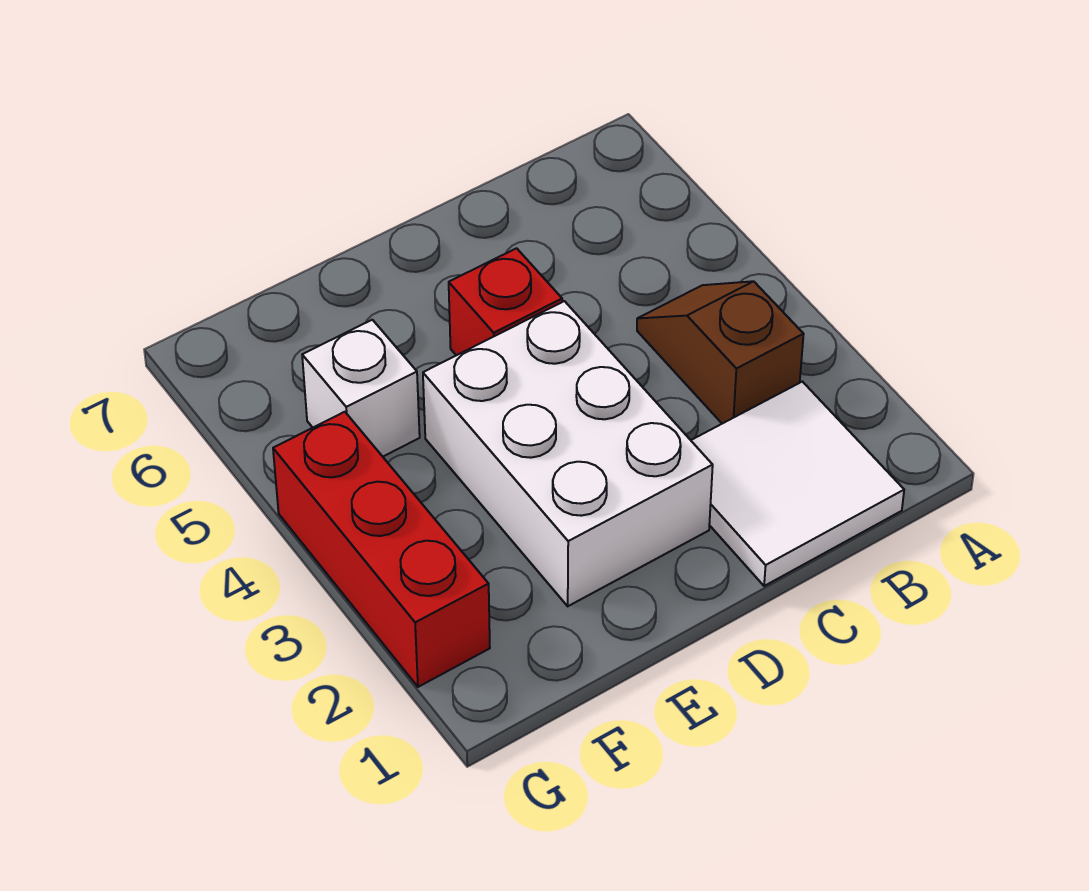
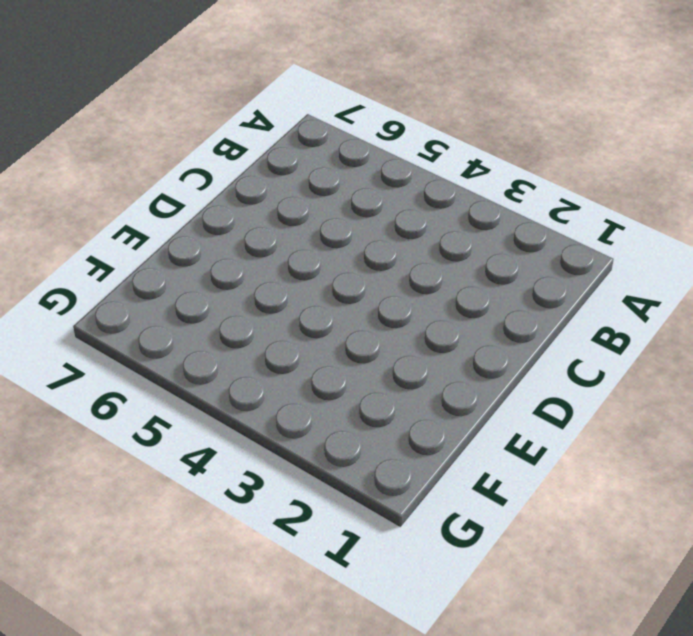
none -> white tile B1:C2 level 1
none -> brown slope B3:B4 level 1 top 3

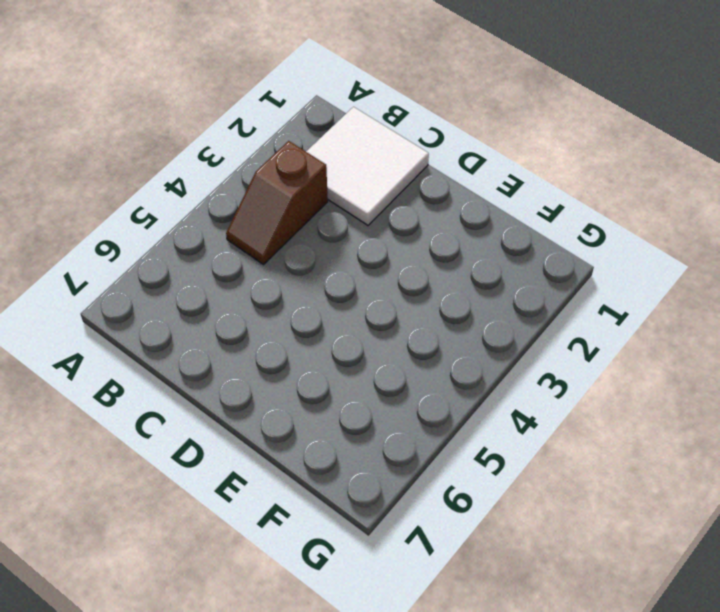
none -> white brick D2:E4 level 1
none -> red brick D5 level 1

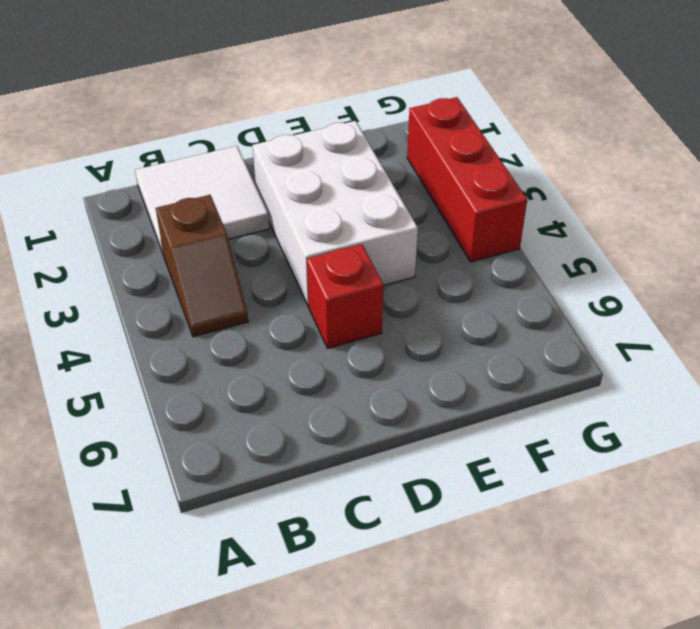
none -> white brick F5 level 1

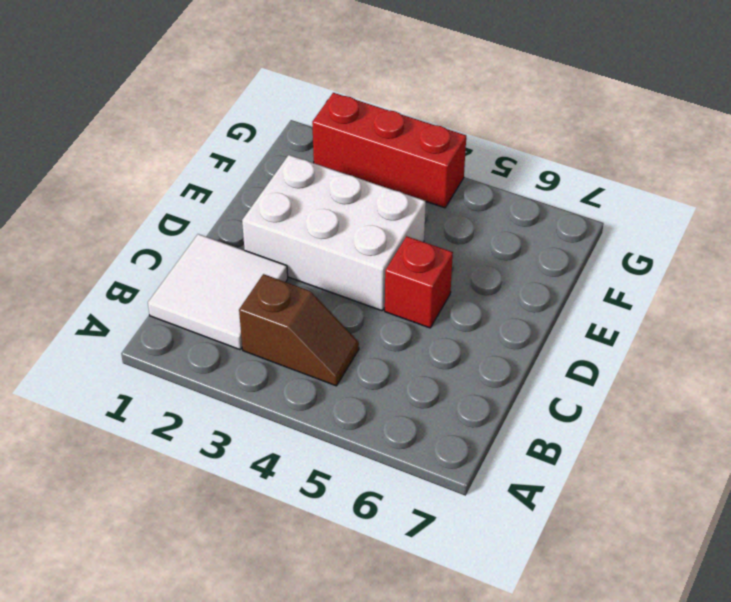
none -> white brick F5 level 1

